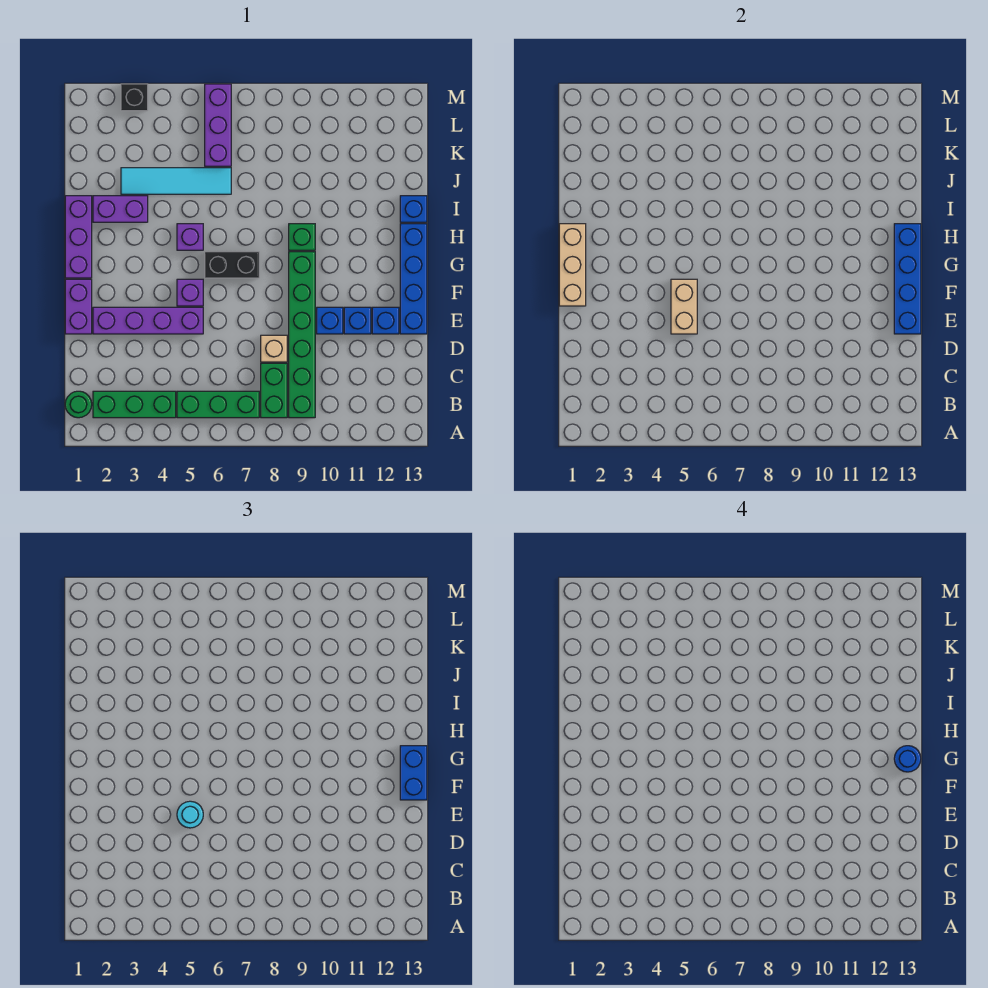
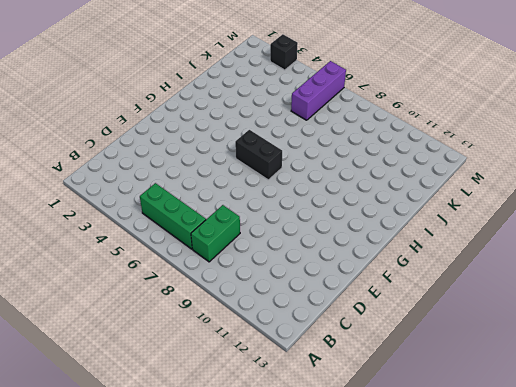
none -> green round brick B1 level 1
none -> green brick B2:B4 level 1
none -> green brick B9:G9 level 1

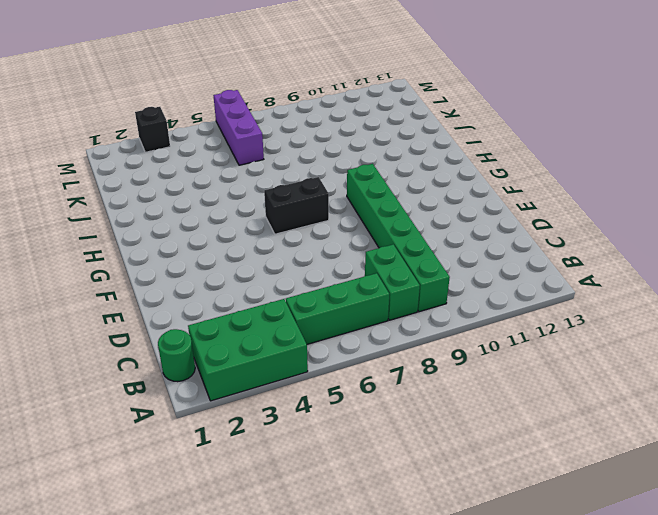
green brick A2:B4 level 1 -> green brick B2:B4 level 1
none -> tan brick D8 level 1
none -> purple brick E1:F1 level 1
none -> purple brick E2:E5 level 1

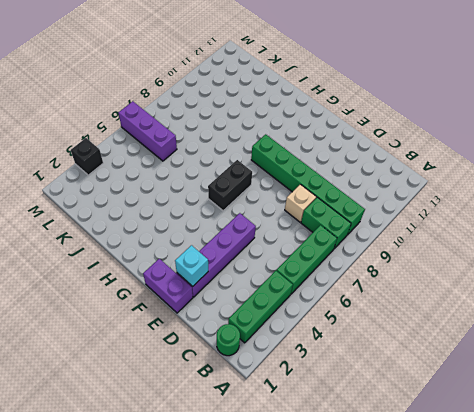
cyan brick E2 level 2 -> none
none -> blue brick E10 level 1
none -> blue brick E11 level 1
none -> blue brick E12 level 1

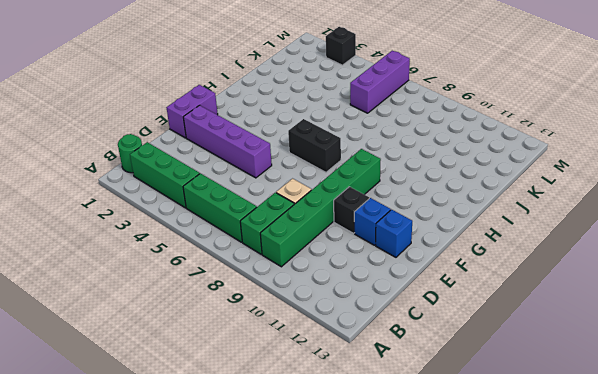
black brick E10 level 1 -> blue brick E10 level 1
none -> blue brick E13:H13 level 1
none -> purple brick F5 level 1
none -> purple brick G1:I1 level 1

